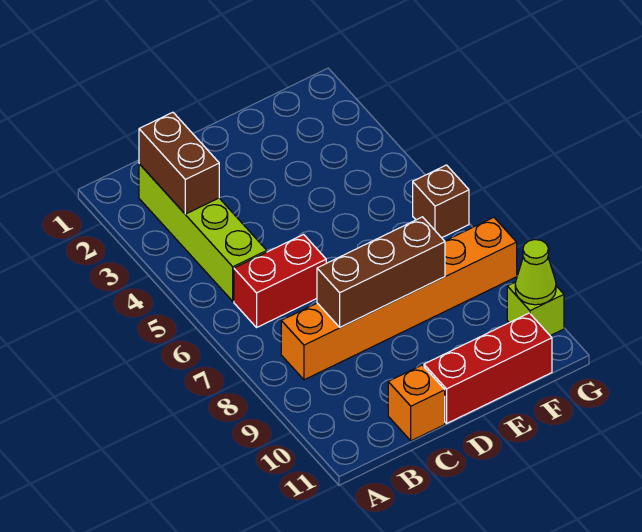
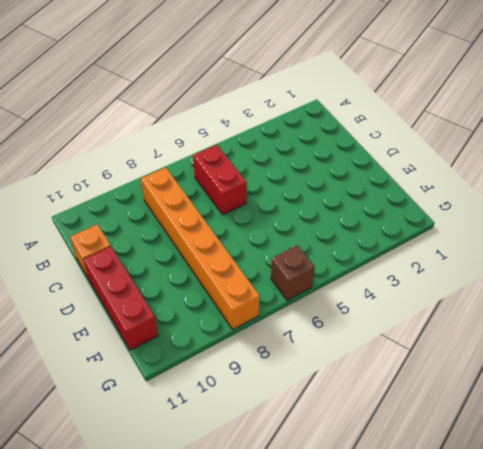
none -> lime brick B2:B5 level 1
none -> lime brick G10 level 1

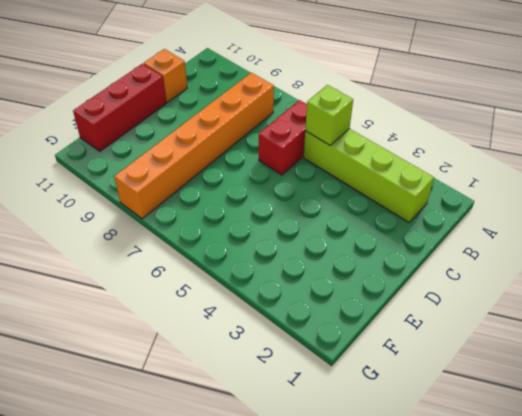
lime brick B5 level 2 -> lime brick G10 level 1
none -> brown brick G6 level 1
none -> brown brick B2:B3 level 2

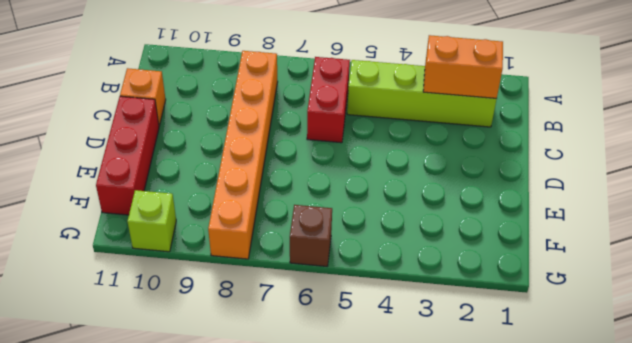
orange brick B2:B3 level 2 -> brown brick B2:B3 level 2
none -> brown brick C8:E8 level 2
none -> lime cone G10 level 2

